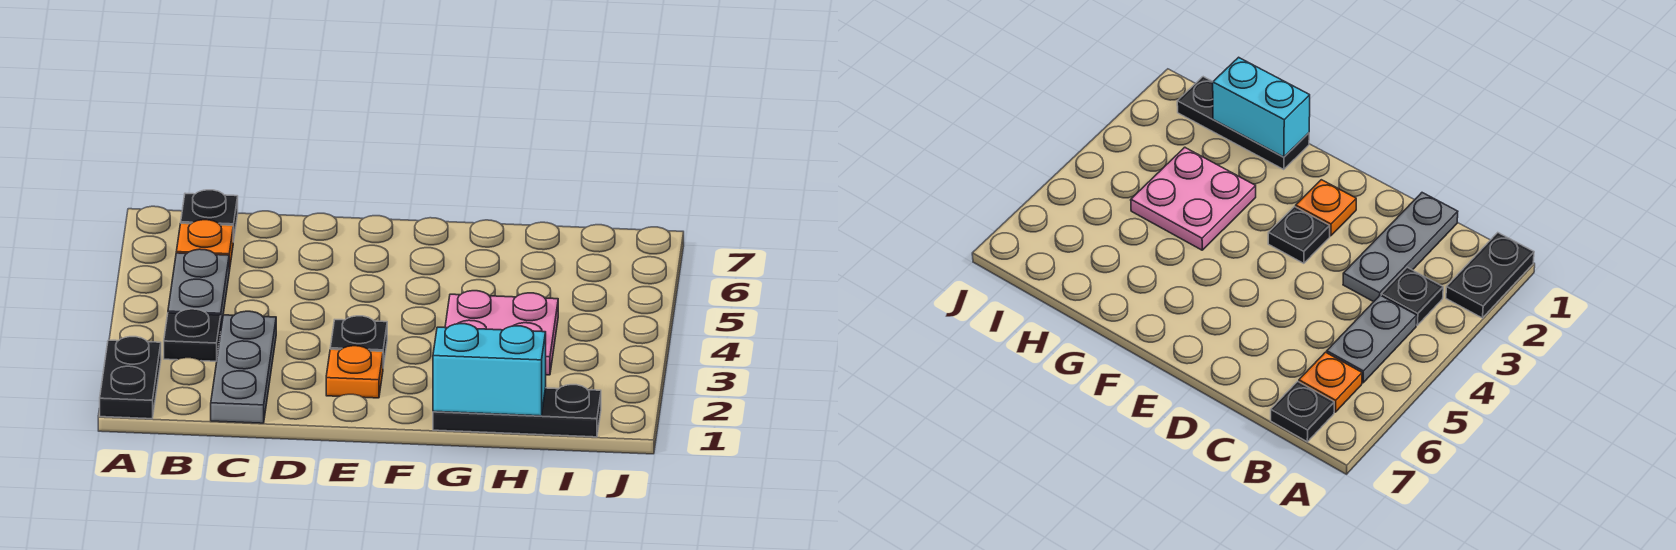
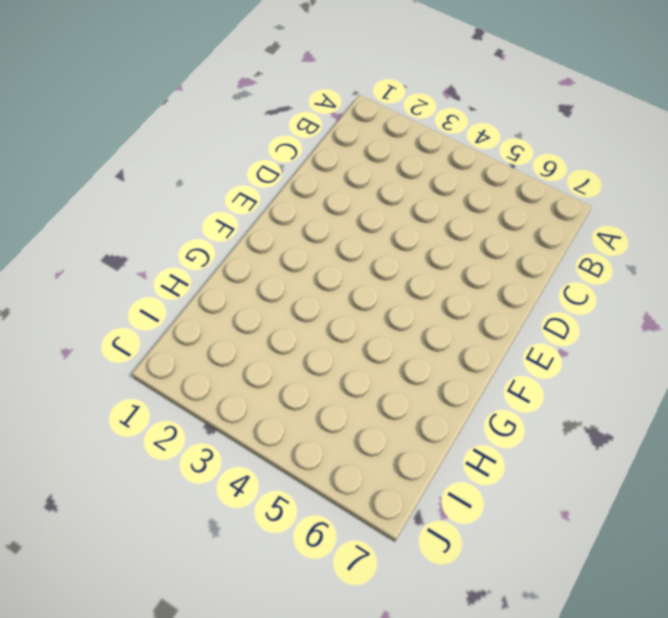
none -> black plate A1:A2 level 1
none -> black plate B3 level 1

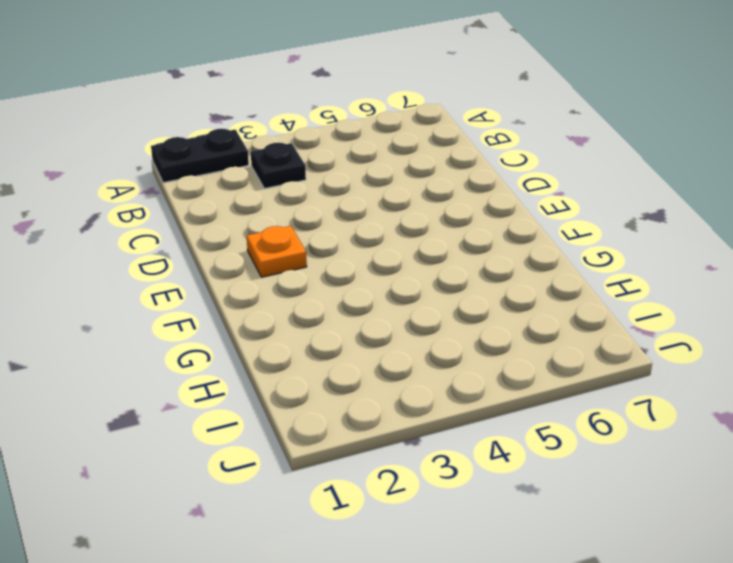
none -> grey plate B4:B5 level 1
none -> orange plate B6 level 1

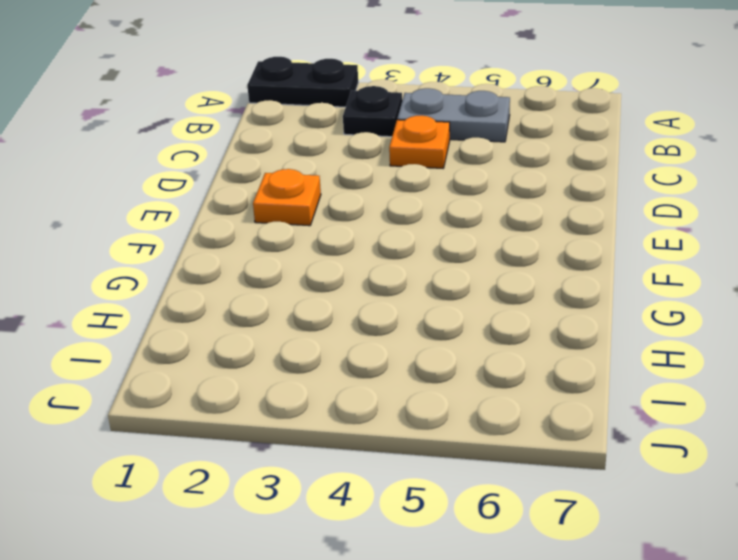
orange plate C4 level 1 -> orange plate B6 level 1
none -> black plate B7 level 1
none -> grey plate C1:C3 level 1

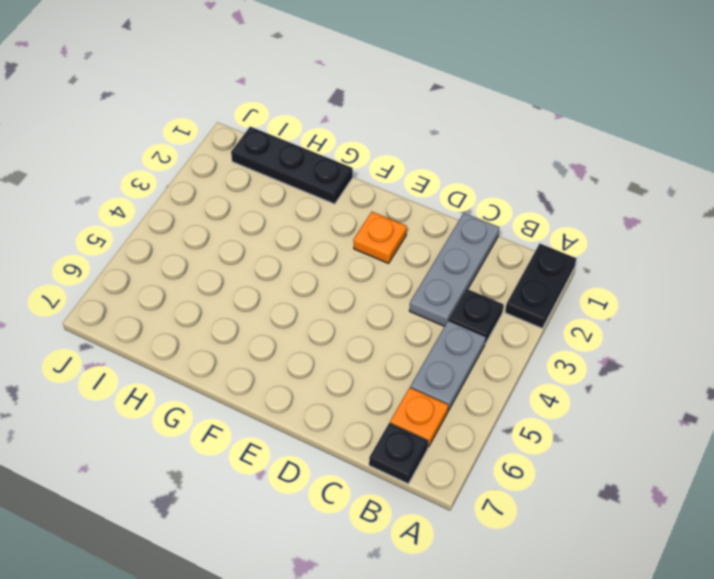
none -> black plate E3 level 1
none -> pink plate G3:H4 level 1

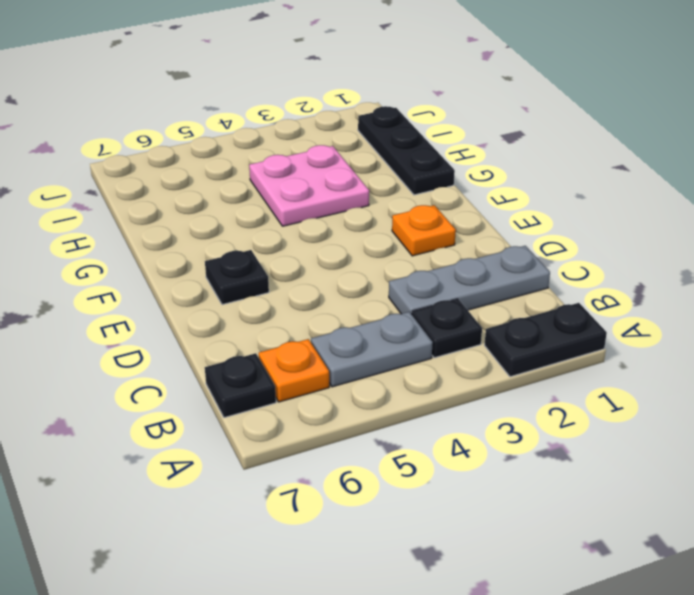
black plate E6 level 1 -> black plate E3 level 1
none -> cyan brick G1:H1 level 2

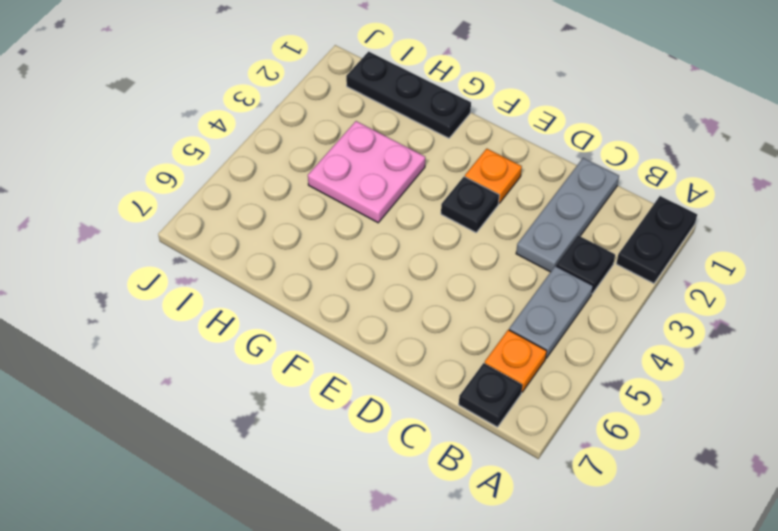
none -> cyan brick G1:H1 level 2

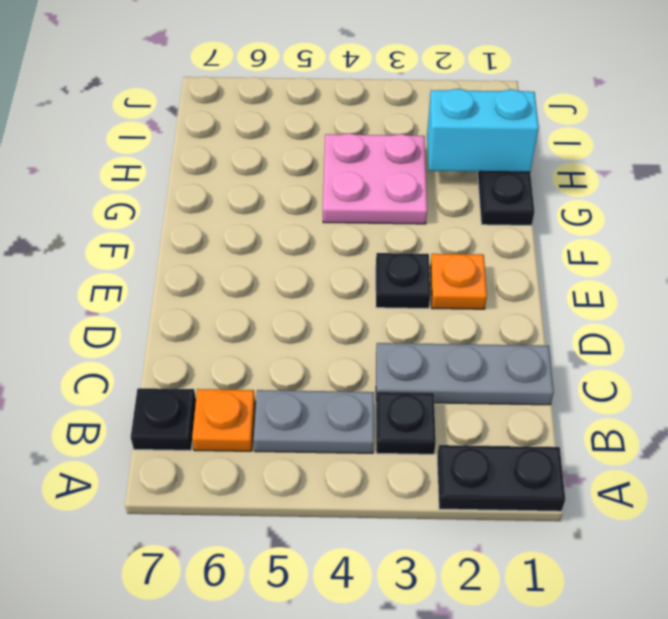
cyan brick H1:H2 level 2 -> cyan brick G1:H1 level 2

